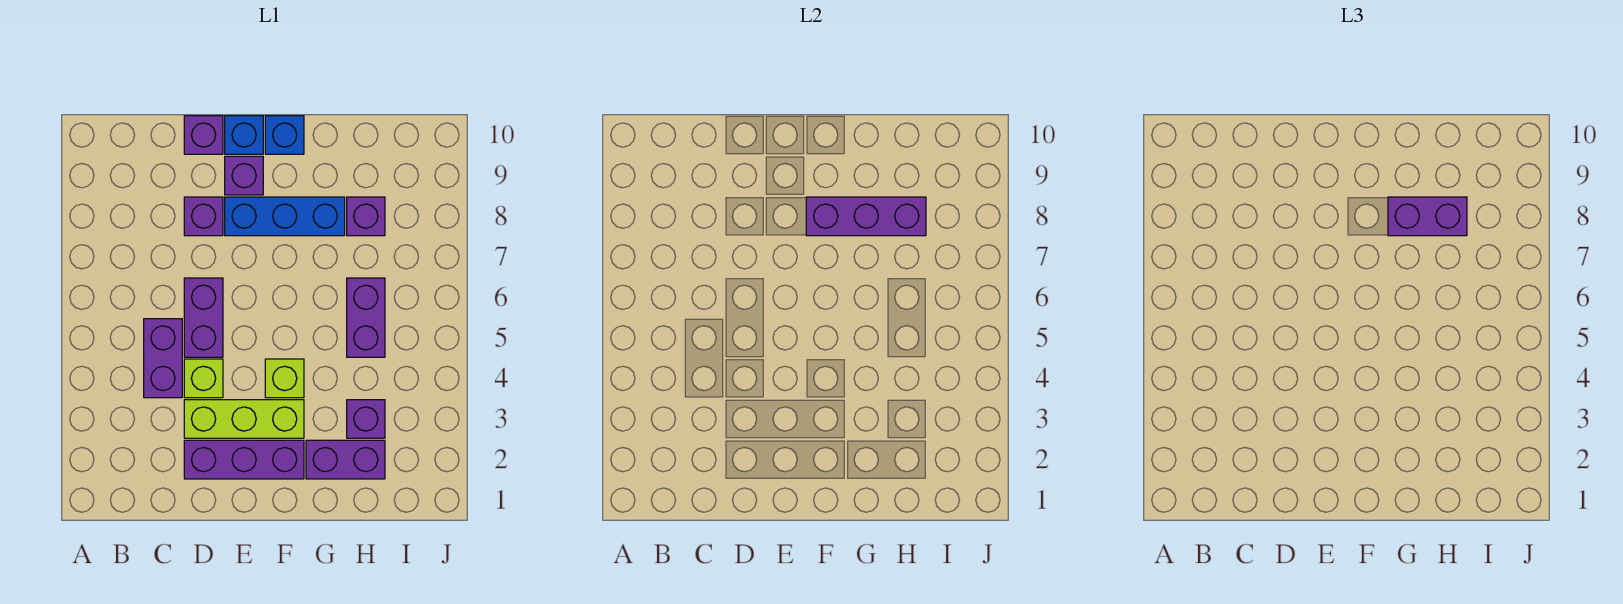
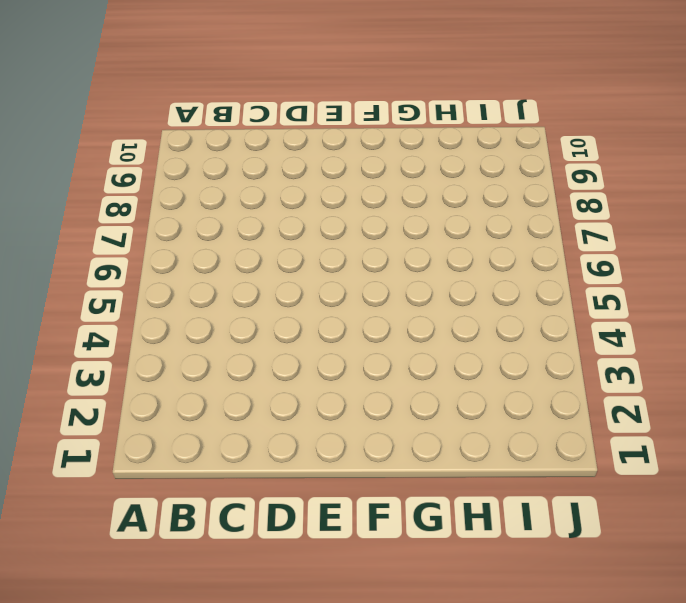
none -> purple brick C4:C5 level 1
none -> purple brick D2:F2 level 1
none -> lime brick D3:F3 level 1

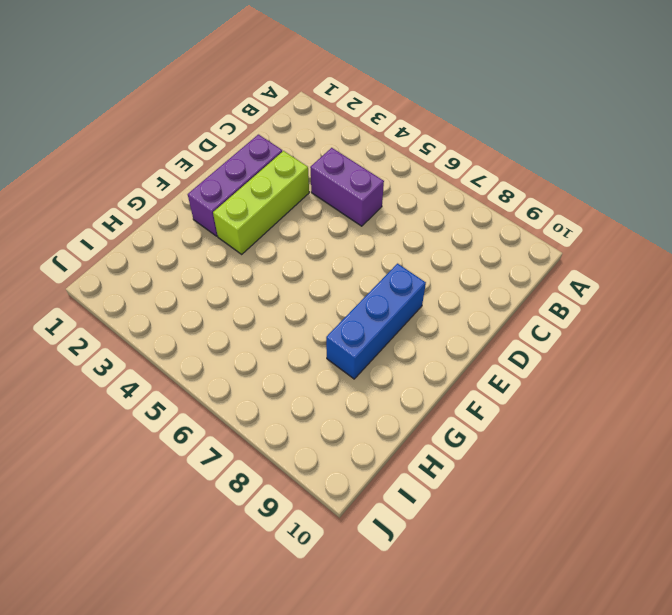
none -> lime brick D4 level 1
none -> purple brick D5:D6 level 1
none -> purple brick D8 level 1

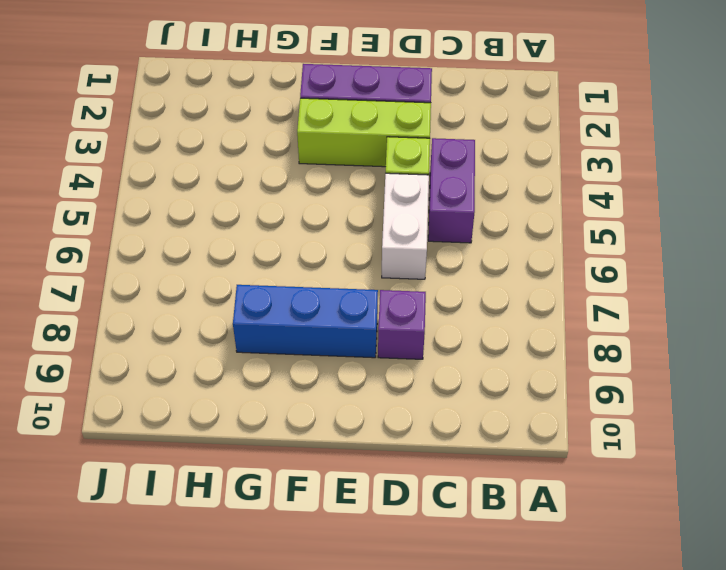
white brick D5:D6 level 1 -> purple brick D5:D6 level 1
none -> purple brick D10 level 1
none -> purple brick E9 level 1
none -> blue brick E10 level 1

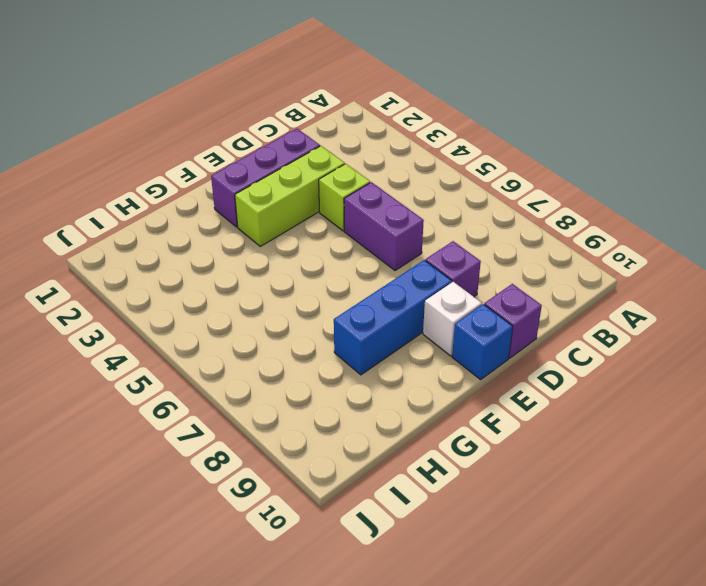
white brick E9 level 1 -> purple brick E9 level 1
none -> purple brick C4:C5 level 1
none -> lime brick F4 level 1
none -> blue brick F10 level 1

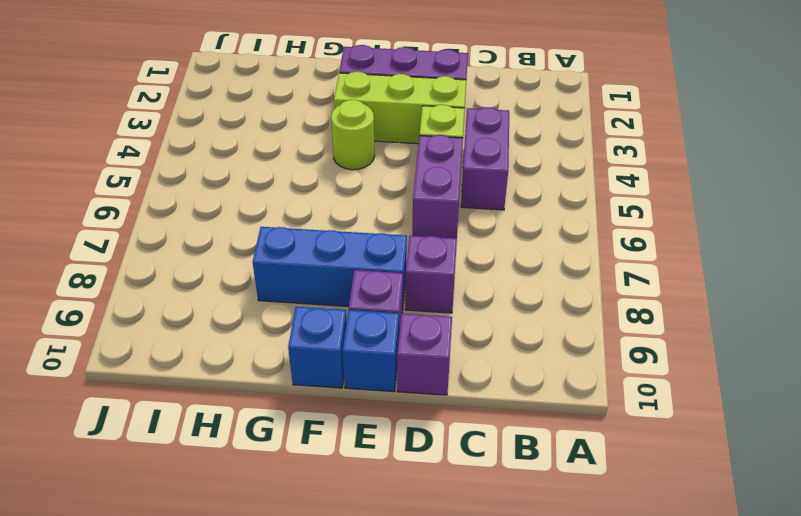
lime round brick F4 level 1 -> lime brick F4 level 1
none -> purple brick G2:H2 level 1
none -> purple brick H3 level 1
none -> purple brick H5:H6 level 1

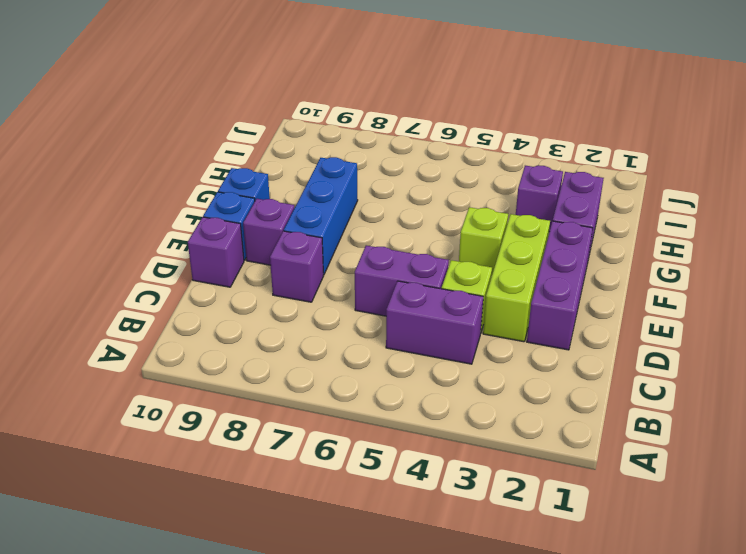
none -> purple brick H5:H6 level 1
none -> purple brick H8 level 1
none -> purple brick F8:H8 level 2

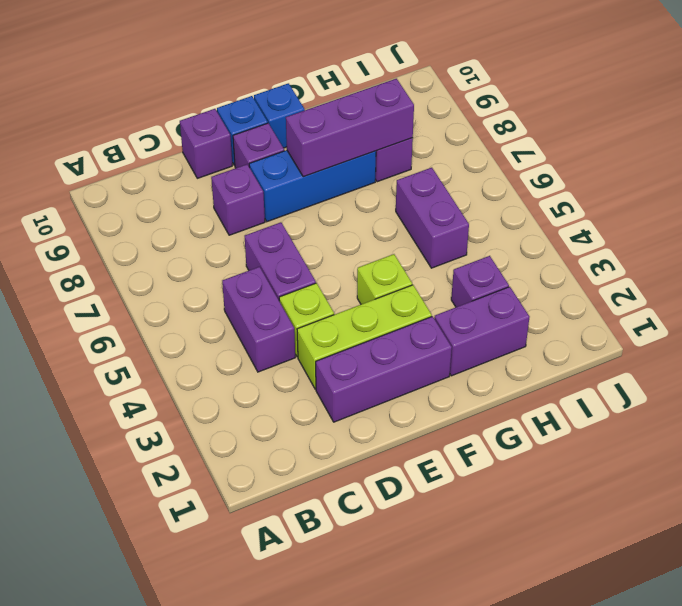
none -> purple brick G8:H8 level 3

